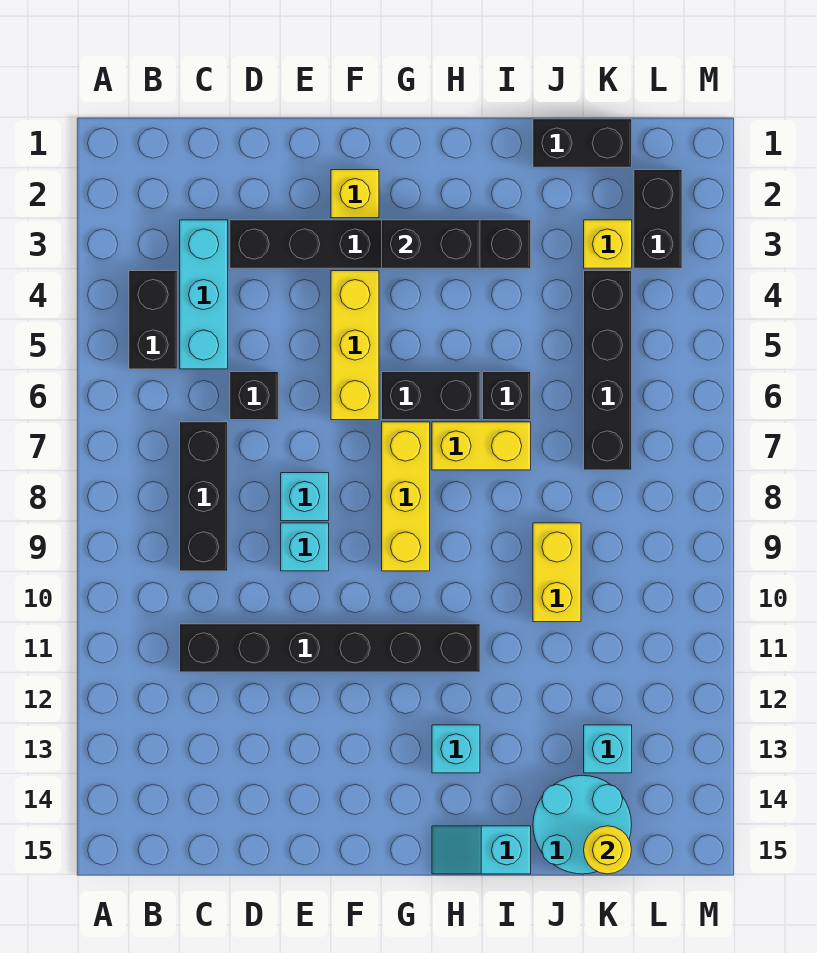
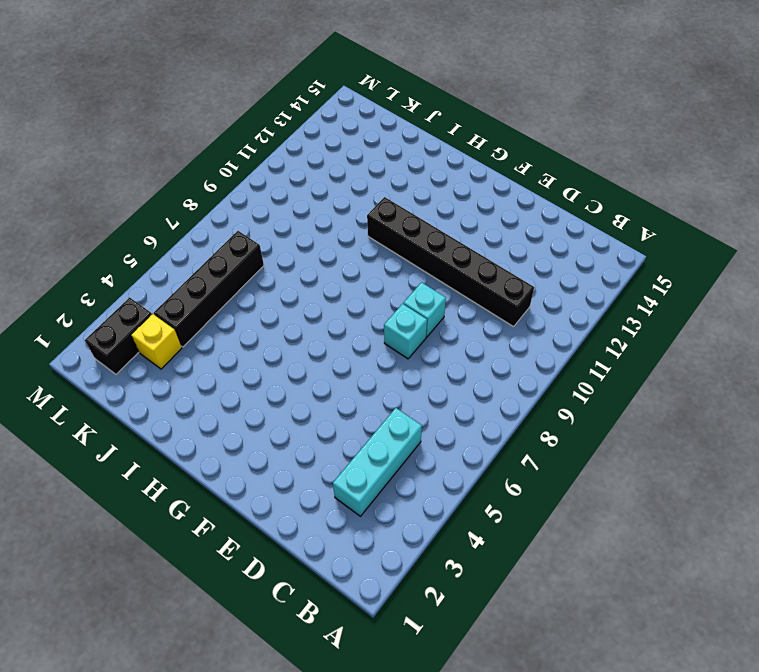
none -> black brick B4:B5 level 1
none -> black brick C7:C9 level 1
none -> black brick D3:I3 level 1

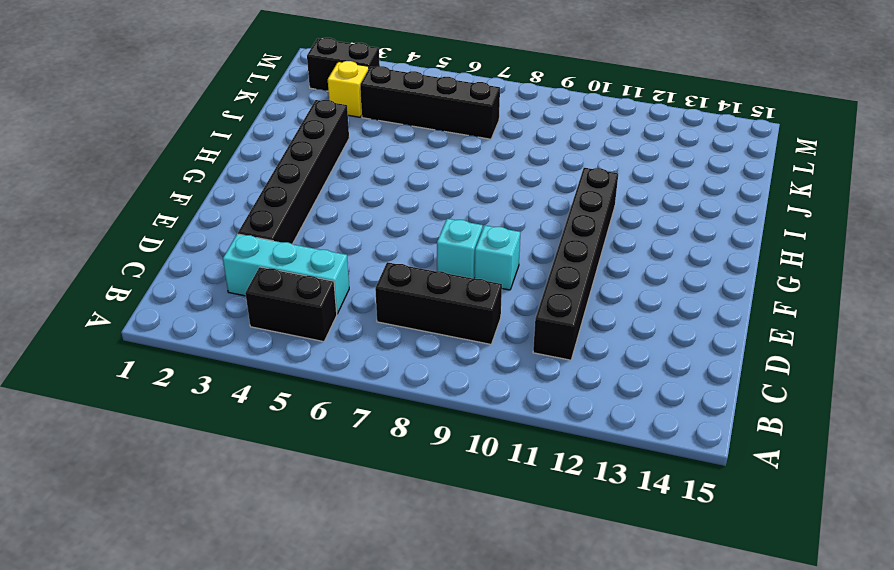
none -> black brick D6 level 1
none -> yellow brick F2 level 1
none -> yellow brick F4:F6 level 1

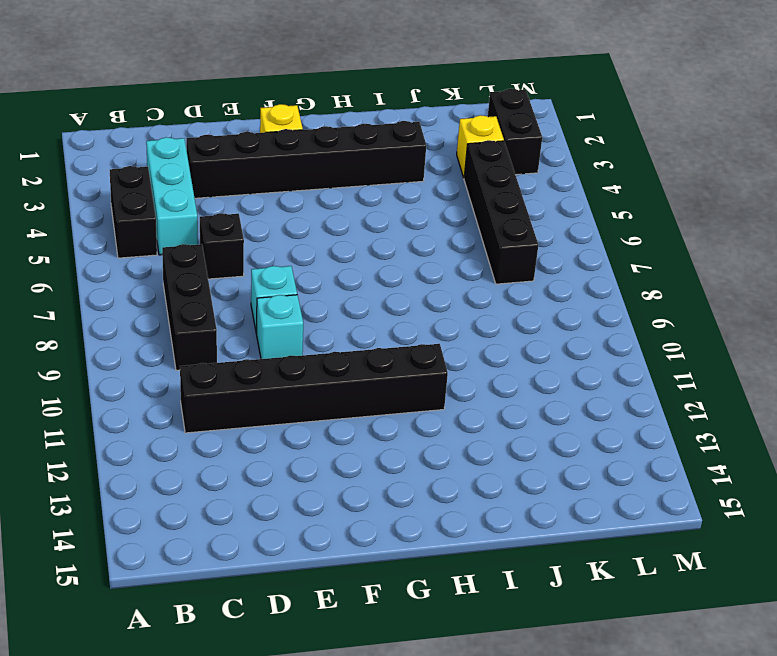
none -> yellow brick F4:F6 level 1
none -> black brick G6:H6 level 1
none -> yellow brick G7:G9 level 1

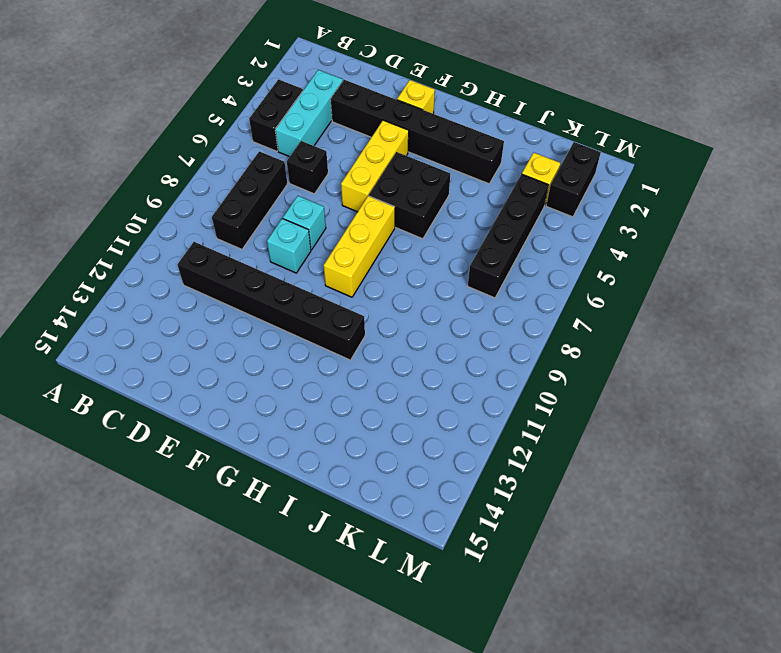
black brick G5:H6 level 1 -> black brick G6:H6 level 1
none -> yellow brick H7:I7 level 1
none -> cyan brick H13 level 1
none -> cyan slope H15:I15 level 1 top I

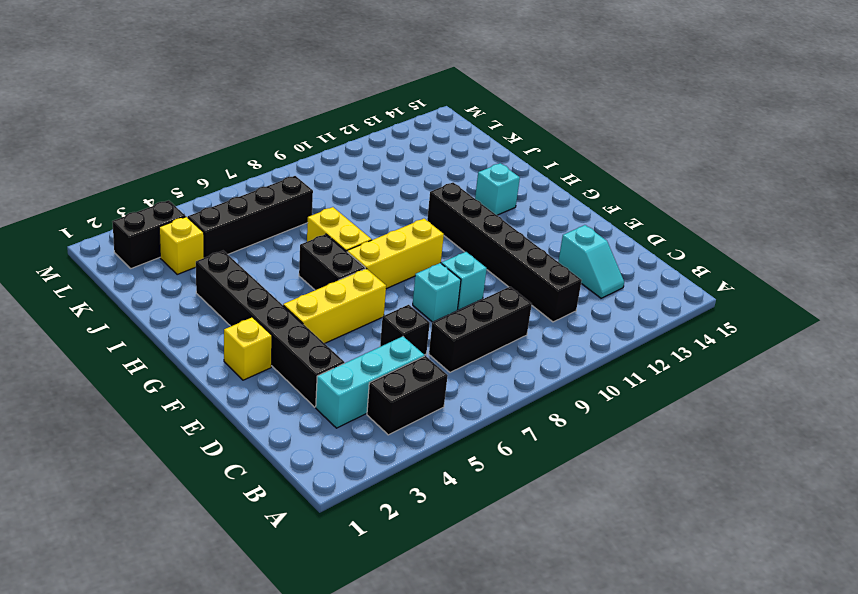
cyan slope C13:D13 level 1 top D -> cyan slope H15:I15 level 1 top I
none -> black brick I6 level 1
none -> black brick J1:K1 level 1
none -> yellow brick J9:J10 level 1

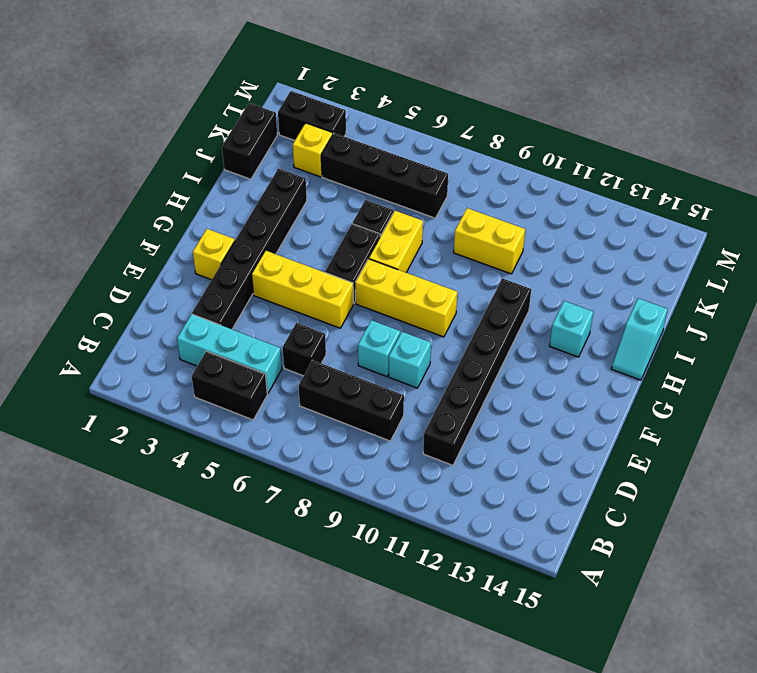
none -> cyan round brick J14:K15 level 1
none -> cyan brick K13 level 1
none -> black brick G3:H3 level 2

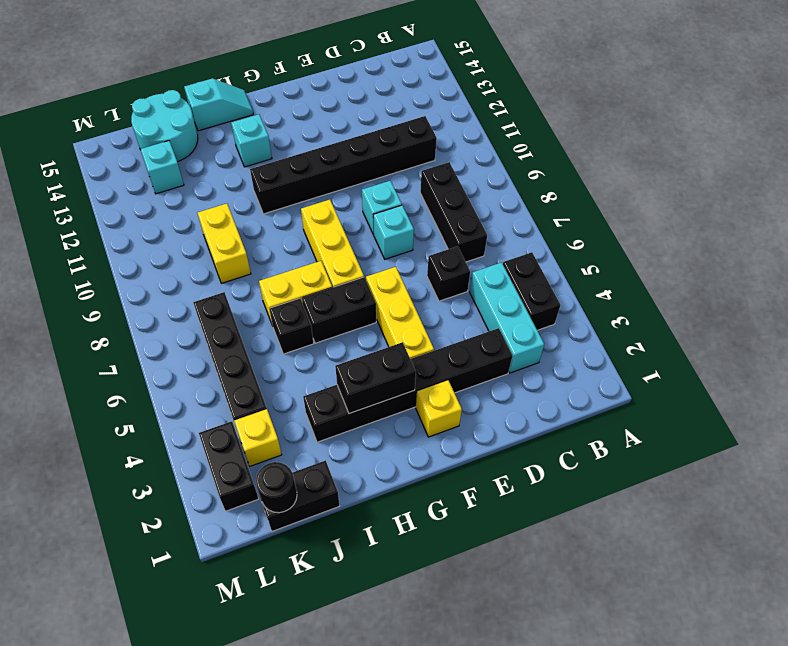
black round brick K1 level 2 -> none
none -> yellow round brick K15 level 2

